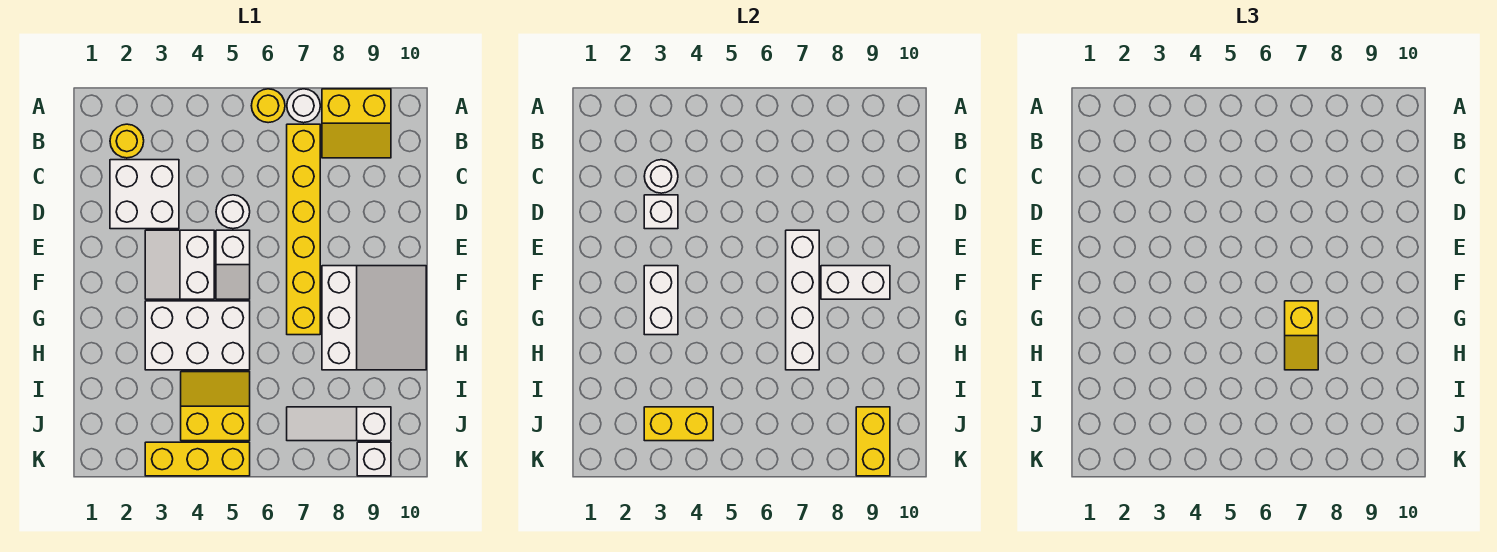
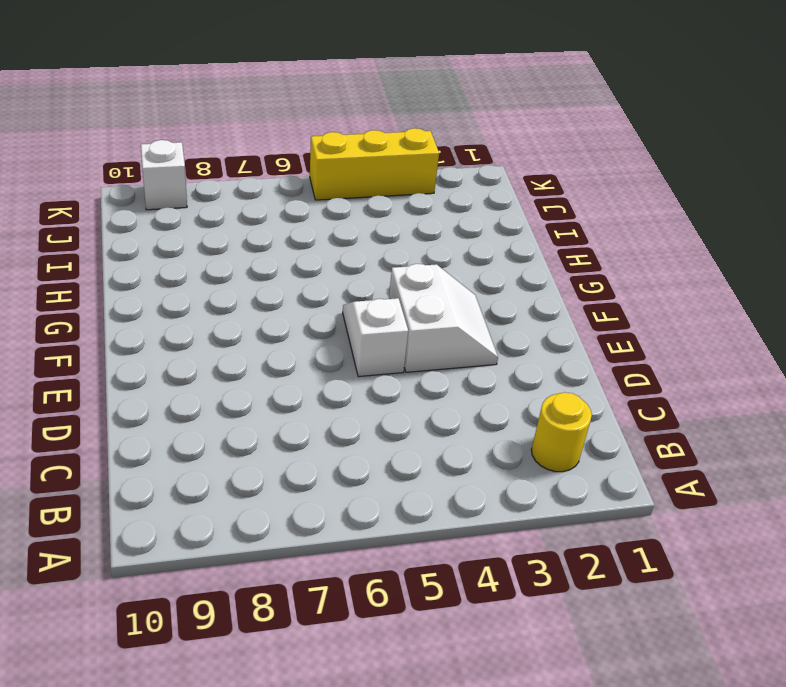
none -> yellow round brick A6 level 1
none -> white round brick A7 level 1
none -> yellow slope A8:B9 level 1 top A

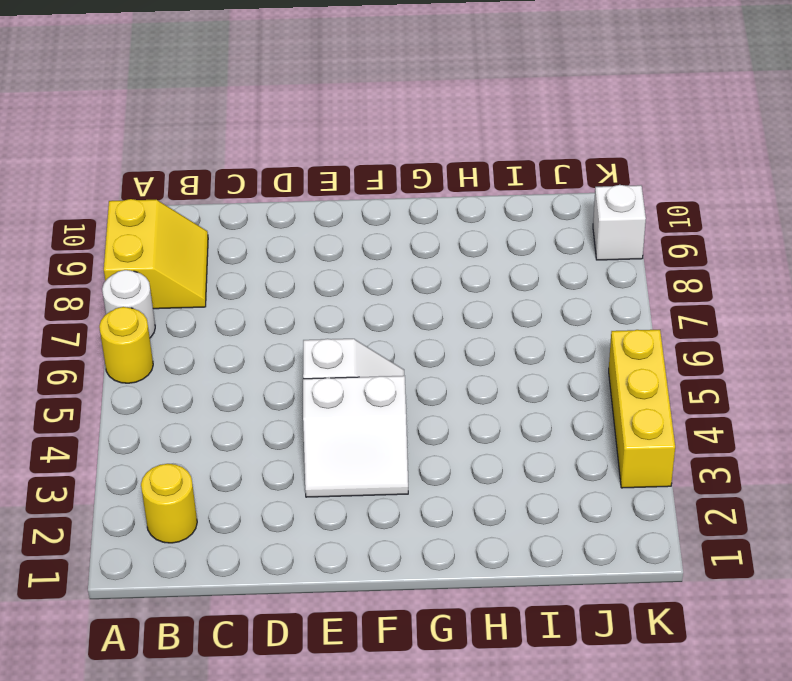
none -> yellow brick B7:G7 level 1
none -> white brick C2:D3 level 1
none -> white round brick D5 level 1

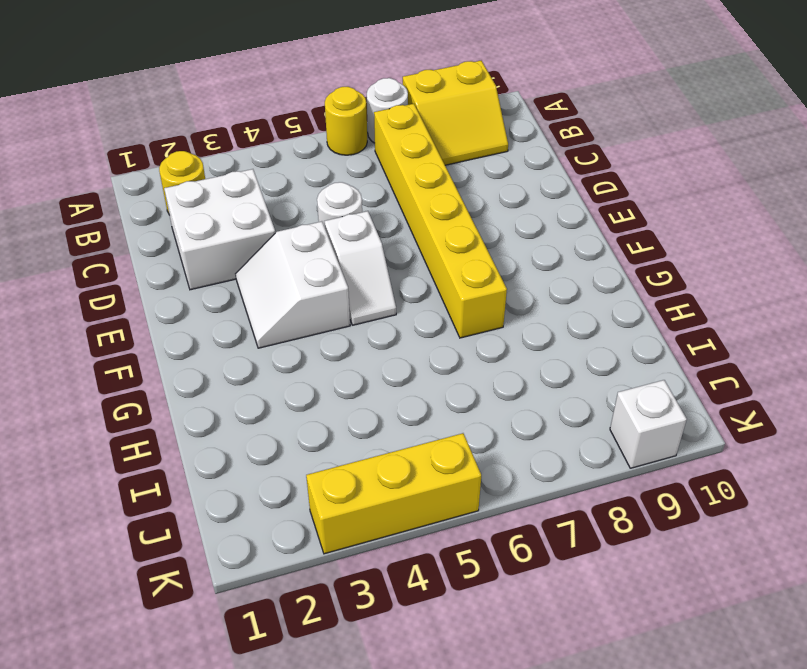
none -> white slope F8:H10 level 1 top 8
none -> white brick G3:H5 level 1
none -> yellow slope I4:J5 level 1 top J

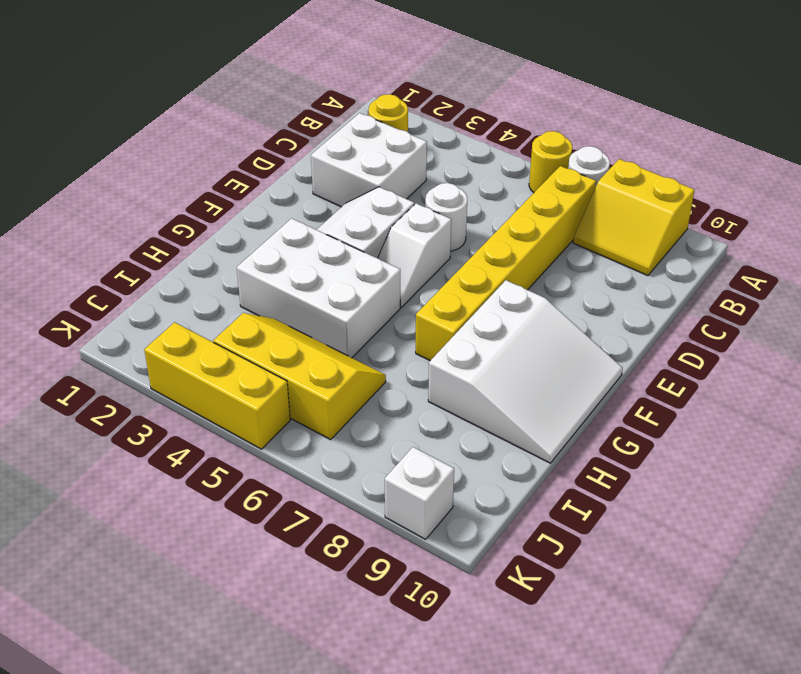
yellow slope I4:J6 level 1 top J -> yellow slope I4:J5 level 1 top J
none -> white slope J7:J9 level 1 top 9
none -> white round brick C3 level 2
none -> white brick D3 level 2

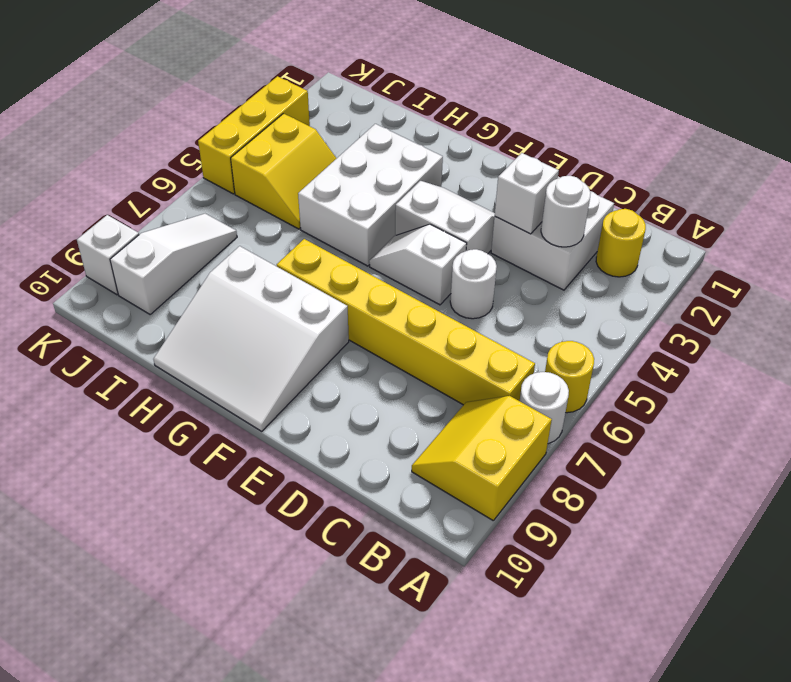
none -> white brick E7:H7 level 2
none -> white brick F3:G3 level 2
none -> white brick F8:F9 level 2

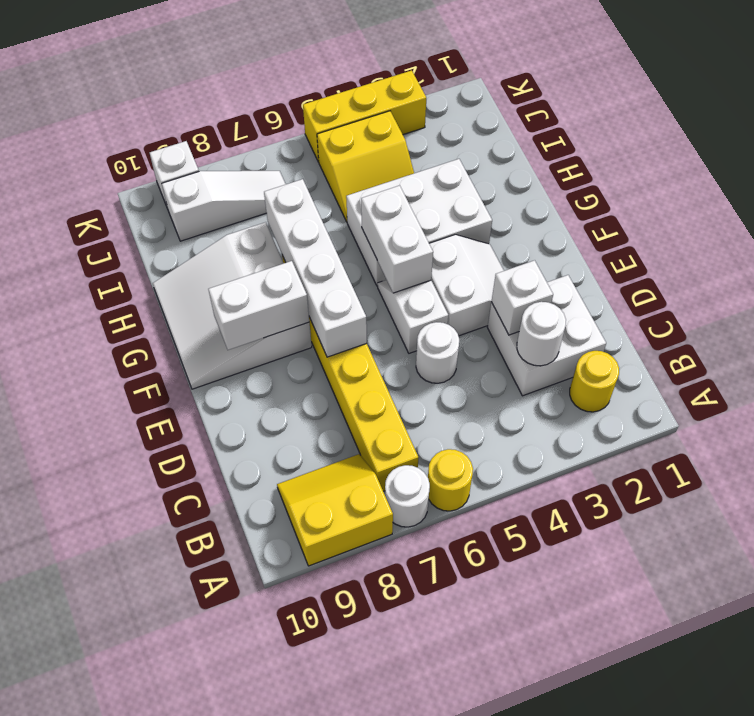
white brick F5:G5 level 2 -> white brick F3:G3 level 2
none -> yellow brick J3:J4 level 2
none -> yellow brick J9:K9 level 2
none -> yellow slope G7:H7 level 3 top G

